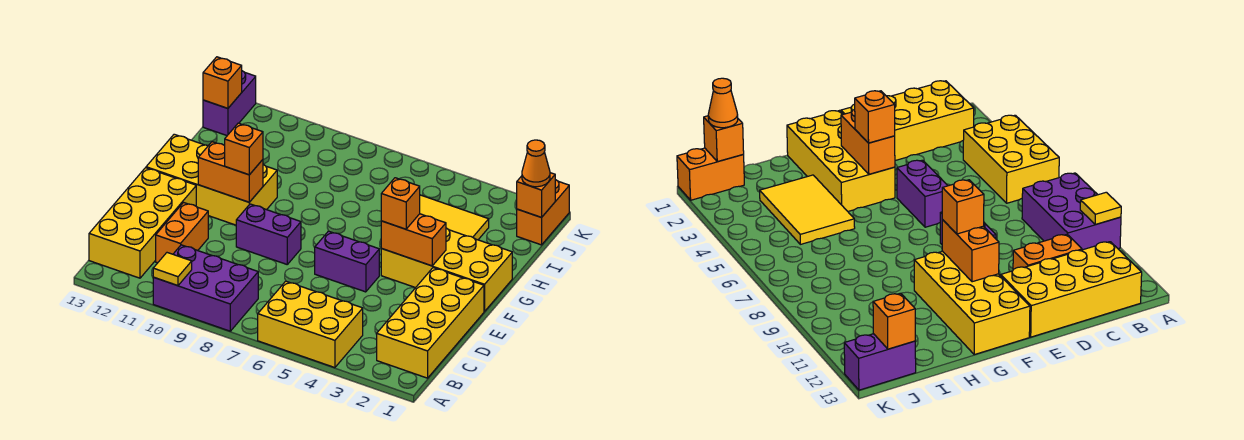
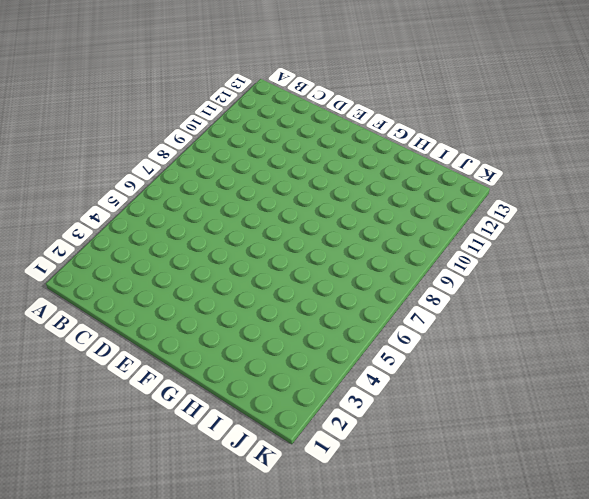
none -> yellow brick A4:B6 level 1
none -> purple brick A8:B10 level 1
none -> yellow brick B1:E2 level 1

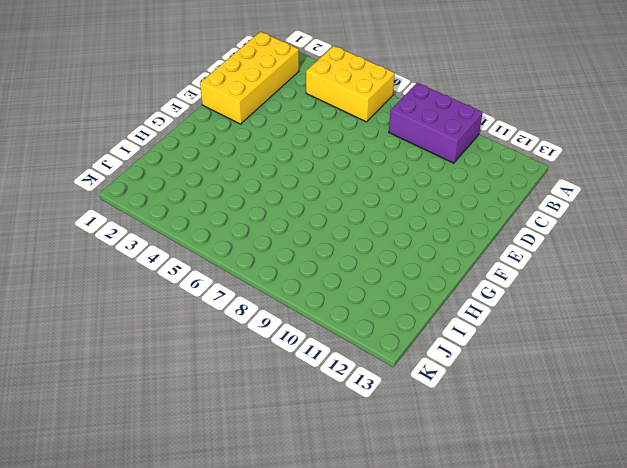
none -> yellow brick B12:E13 level 1
none -> orange brick C11:D11 level 1
none -> purple brick E5:E6 level 1

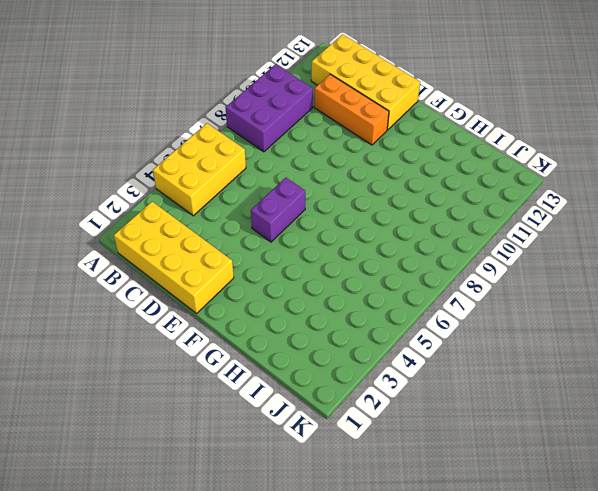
orange brick C11:E11 level 1 -> orange brick C11:D11 level 1
none -> purple brick E8:E9 level 1
none -> yellow brick F1:G4 level 1
none -> yellow brick F10:G13 level 1

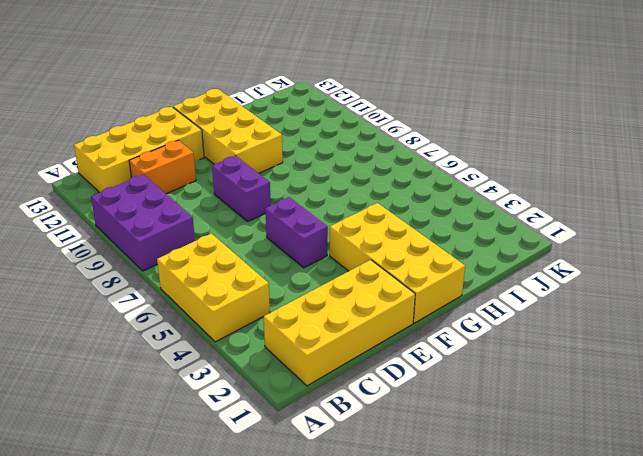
none -> yellow tile H3:I5 level 1
none -> orange brick J1:K1 level 1
none -> purple brick J13:K13 level 1

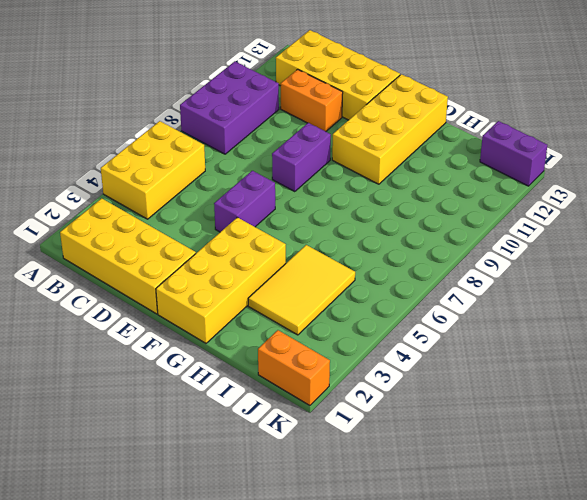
none -> yellow tile A10 level 2
none -> orange brick F3:F4 level 2
none -> orange brick F10:F11 level 2

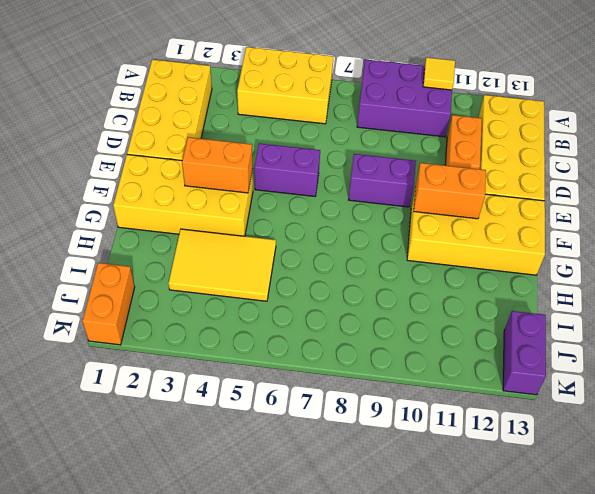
none -> orange brick J1 level 2
none -> orange brick J13 level 2
none -> orange brick F4 level 3

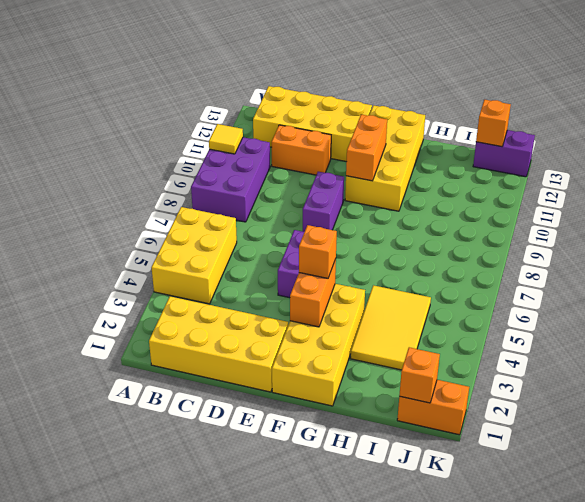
none -> orange brick F10 level 3
none -> orange cone J1 level 3

